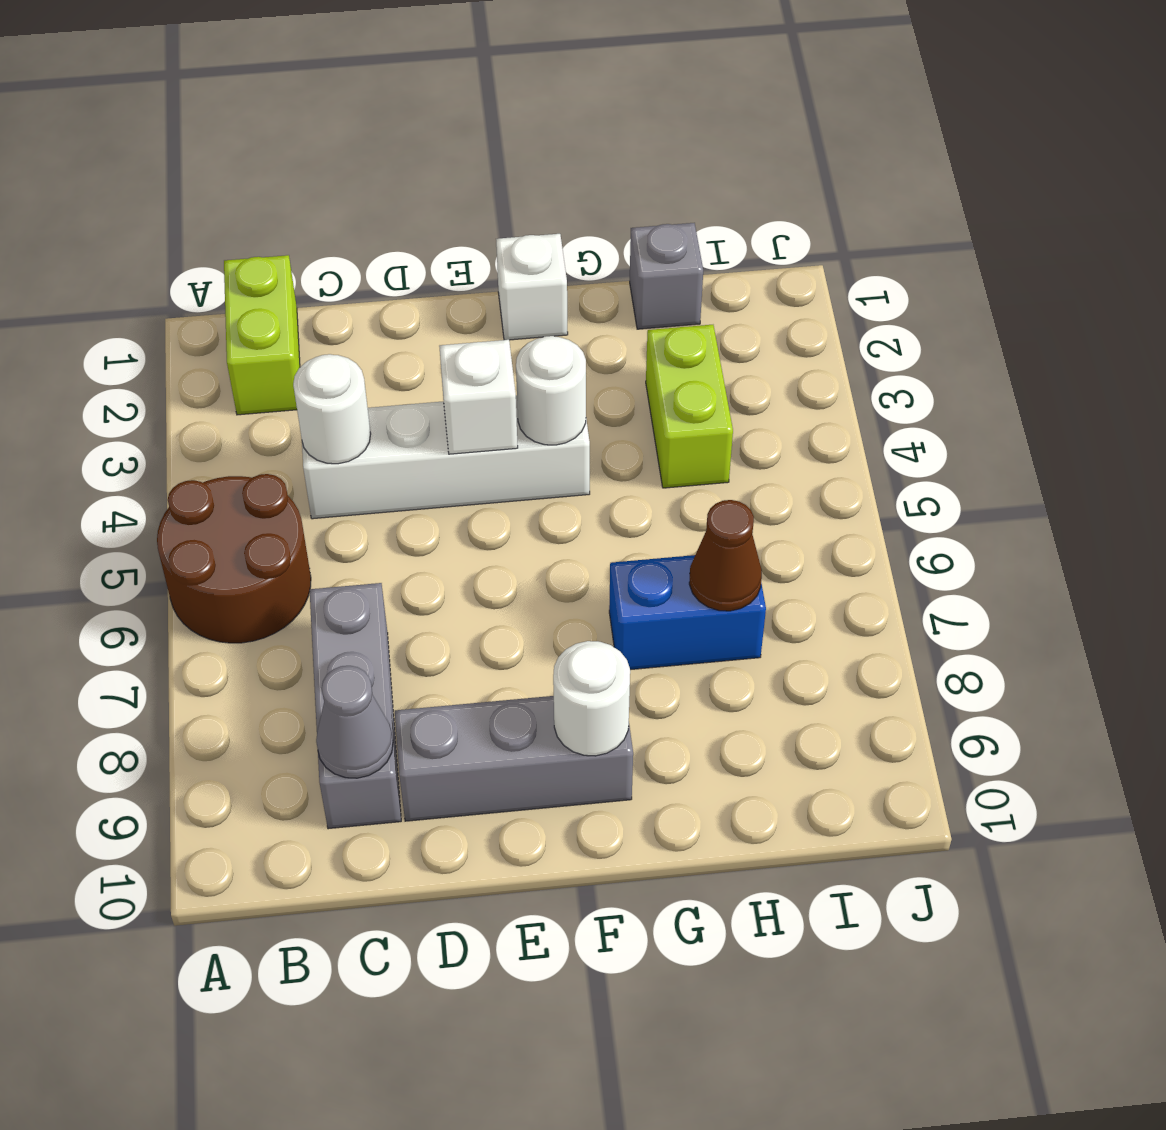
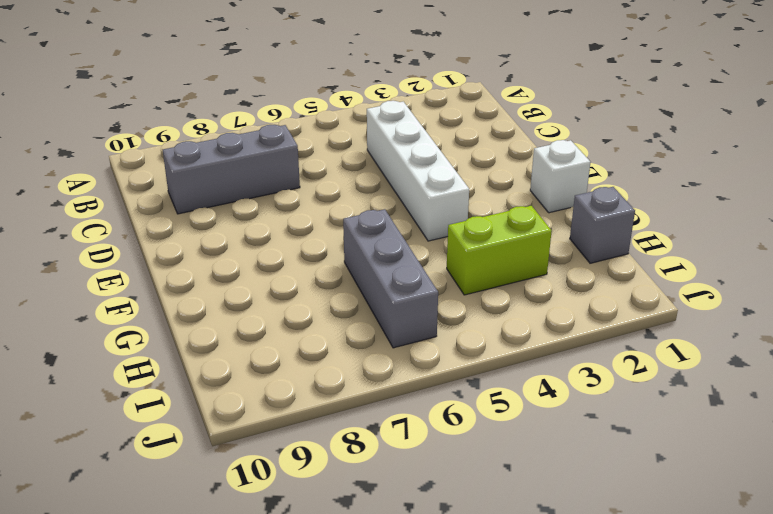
grey brick G6:I6 level 1 -> grey brick D9:F9 level 1
none -> brown round brick A5:B6 level 1
none -> lime brick B1:B2 level 1
none -> blue brick G7:H7 level 1

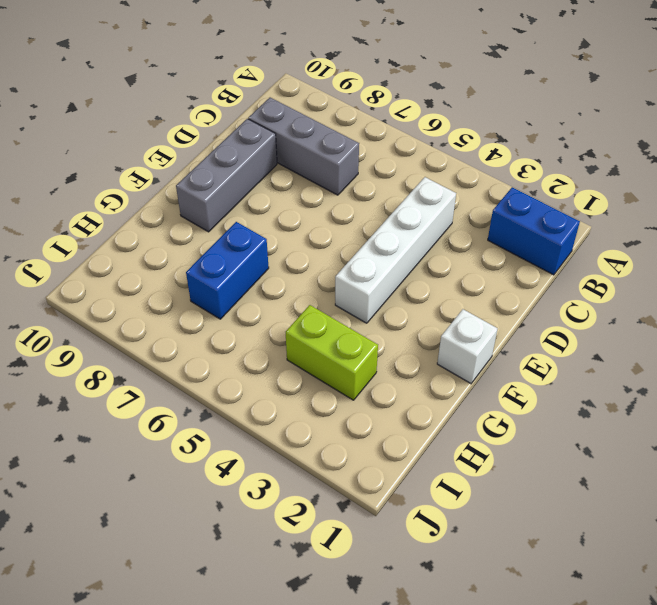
blue brick B1:B2 level 1 -> lime brick B1:B2 level 1
none -> brown round brick A5:B6 level 1
none -> grey brick H1 level 1
none -> white round brick C4 level 2

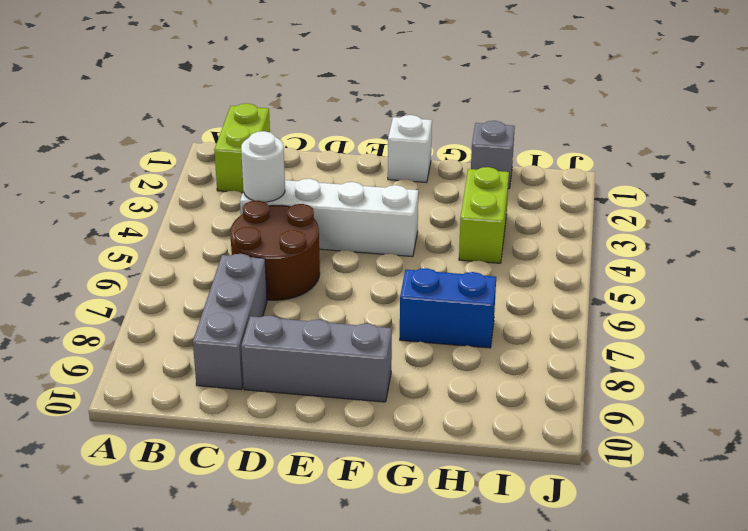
brown round brick C5:D6 level 1 -> brown round brick A5:B6 level 1
none -> grey cone C9 level 2
none -> white brick E4 level 2
none -> white round brick F4 level 2

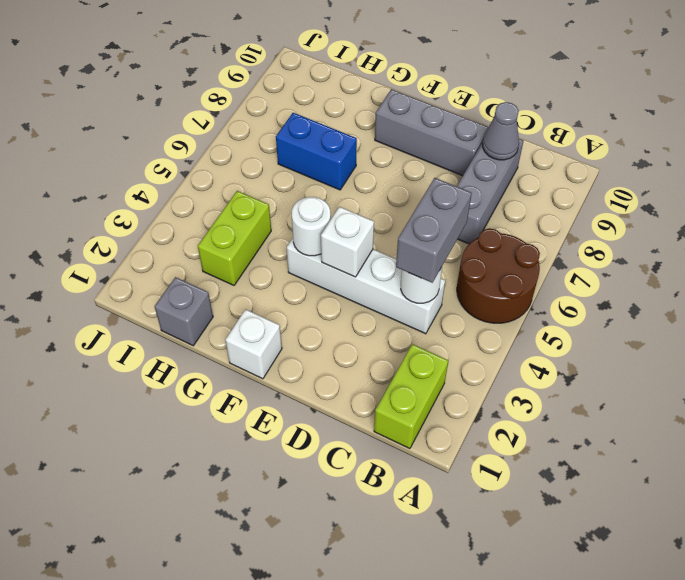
grey brick C4:C5 level 3 -> none
none -> white round brick F9 level 2
none -> brown cone H7 level 2

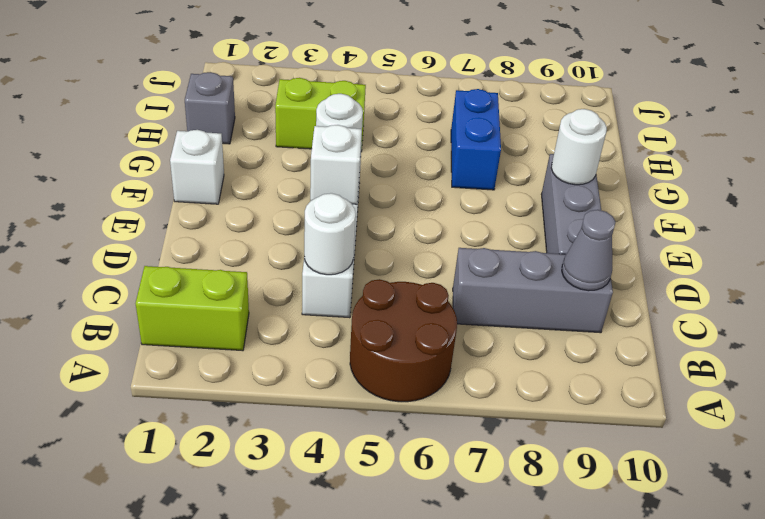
none -> brown cone H7 level 2

